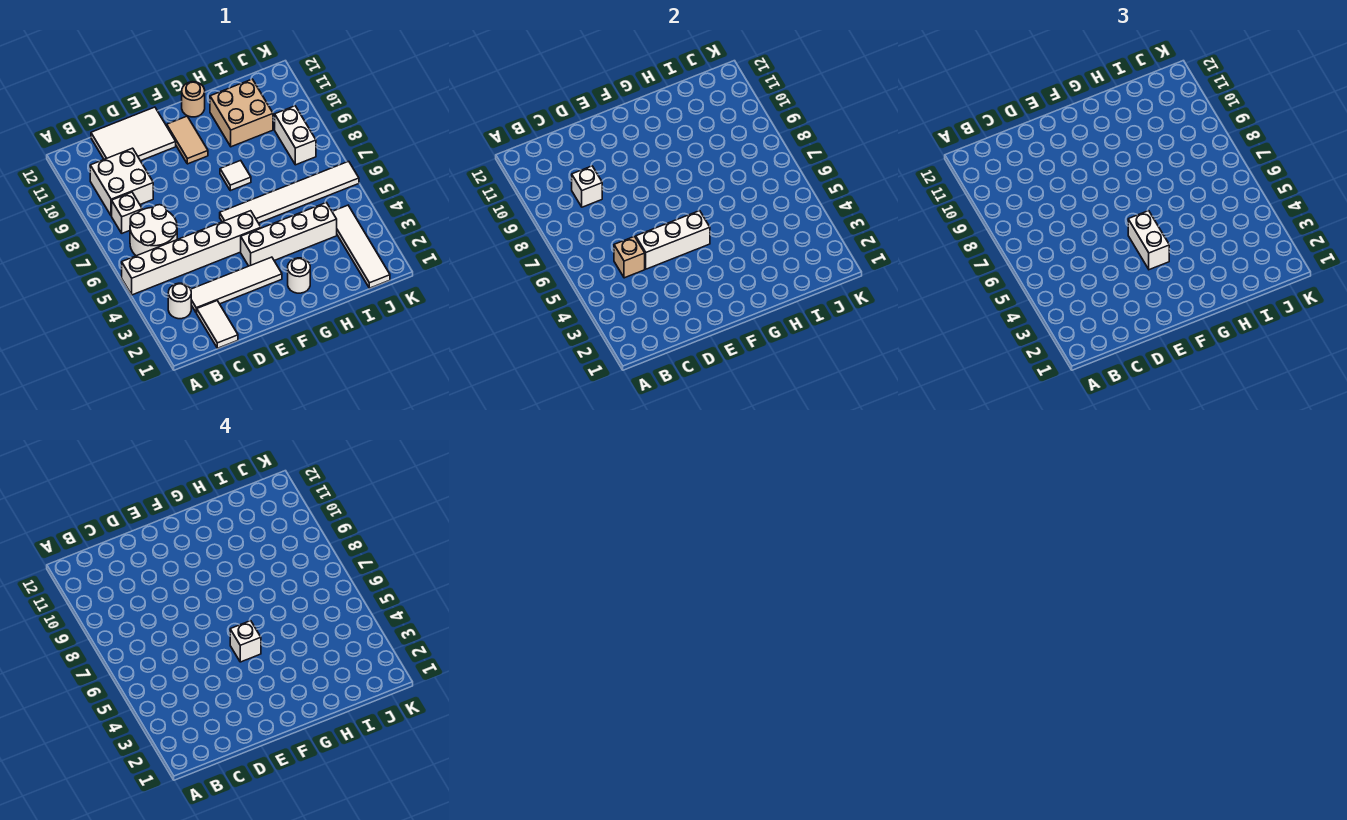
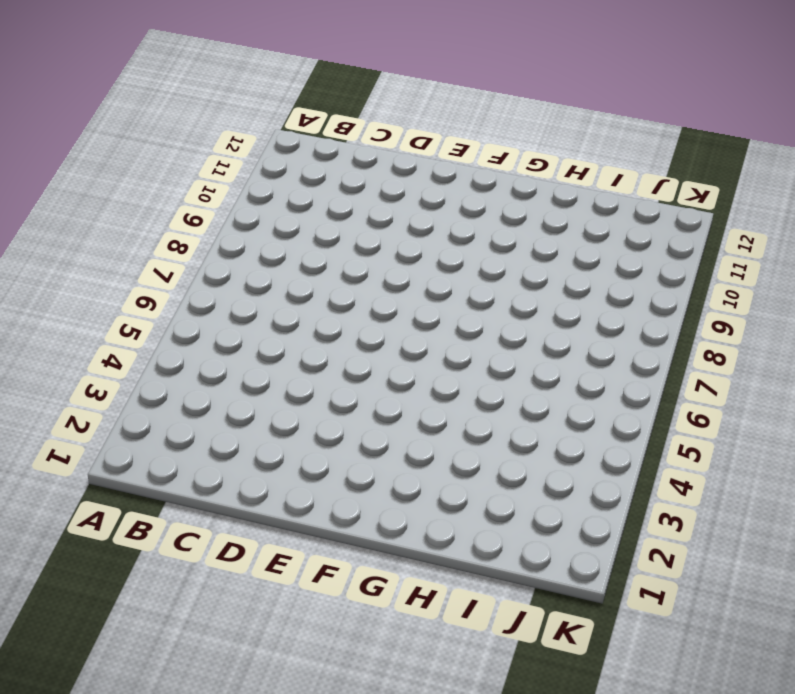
none -> white brick A5:F5 level 1
none -> white round brick B3 level 1
none -> white round brick B6:C7 level 1

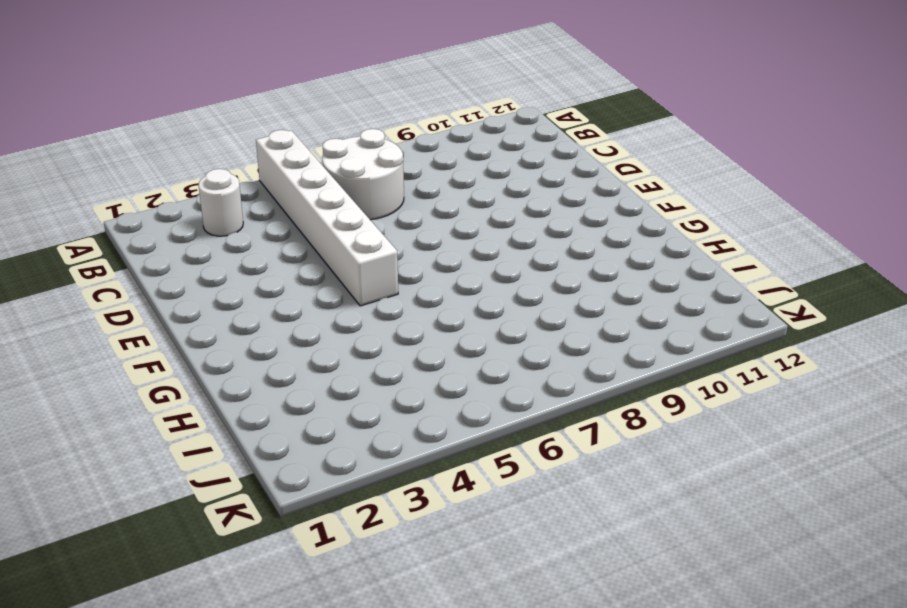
none -> white brick B8 level 1
none -> white brick B9:C10 level 1
none -> white tile C1:C2 level 1

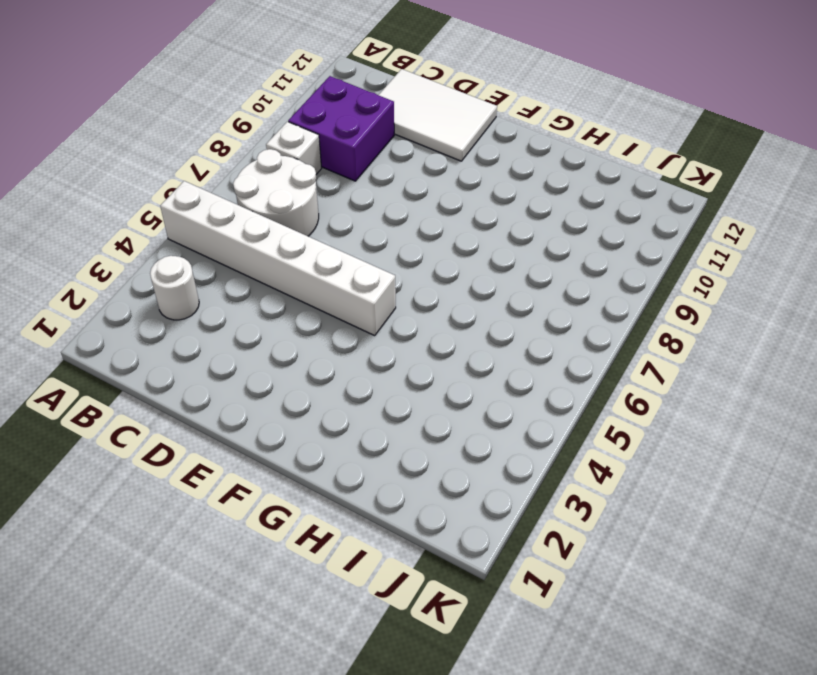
purple brick B9:C10 level 1 -> white brick B9:C10 level 1
none -> white tile C1:C2 level 1
none -> white tile C3:F3 level 1
none -> white brick F4:I4 level 1

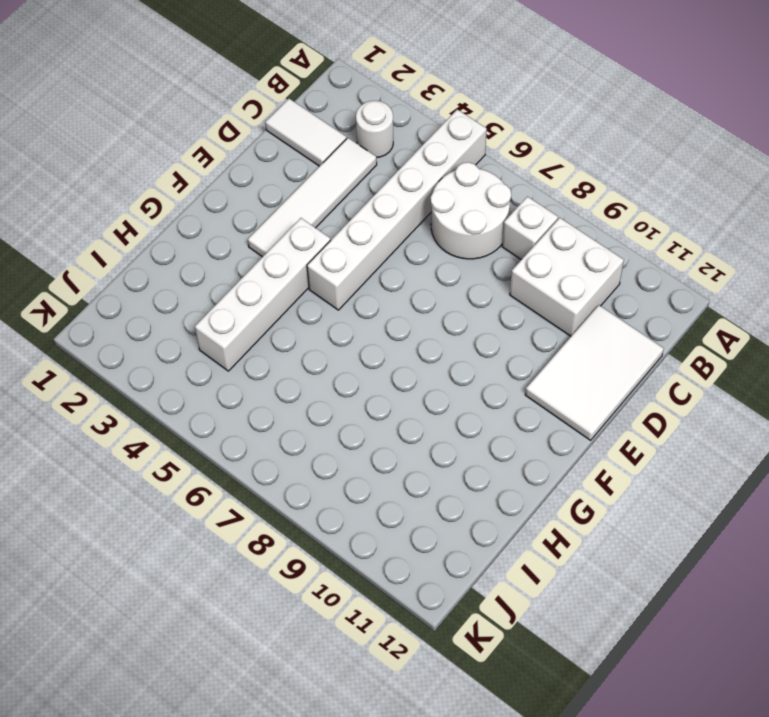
none -> white tile F6:K6 level 1
none -> tan tile F10:F11 level 1
none -> white round brick G2 level 1

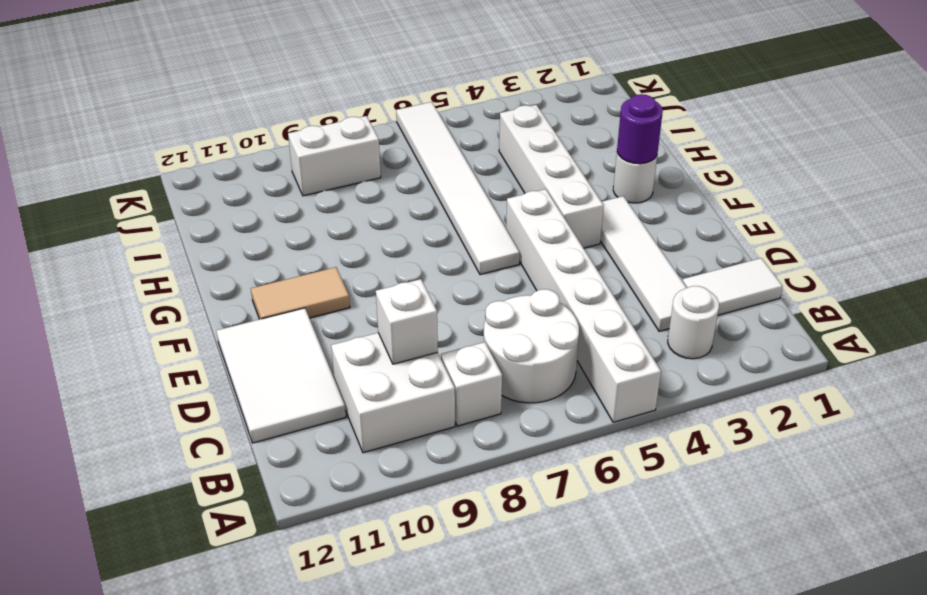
purple round brick G2 level 2 -> none
none -> white tile G8 level 1
none -> tan round brick G12 level 1
none -> tan brick H10:I11 level 1

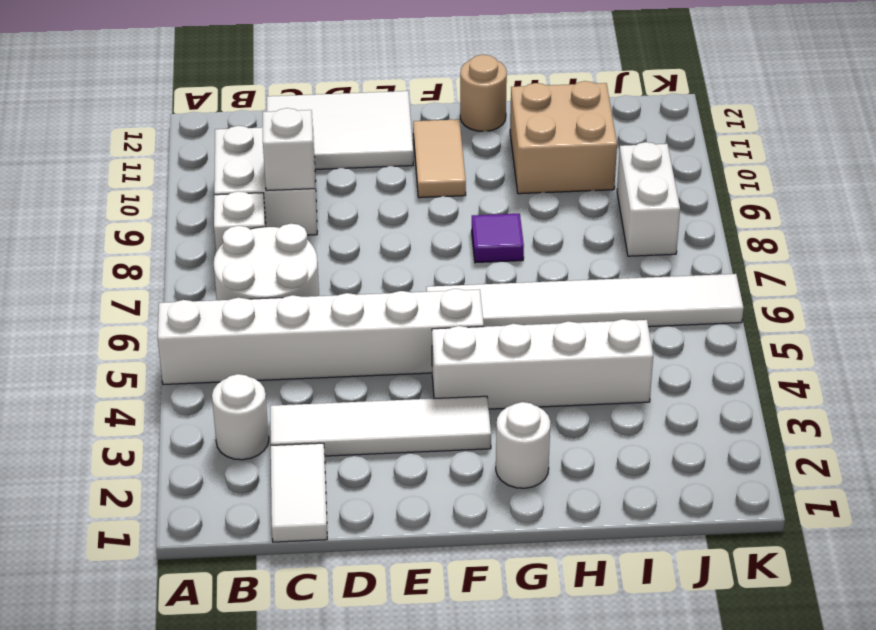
purple tile G8 level 1 -> white tile G8 level 1
none -> white tile J1:J4 level 1
none -> tan brick C5 level 2
none -> white brick D5:F5 level 2

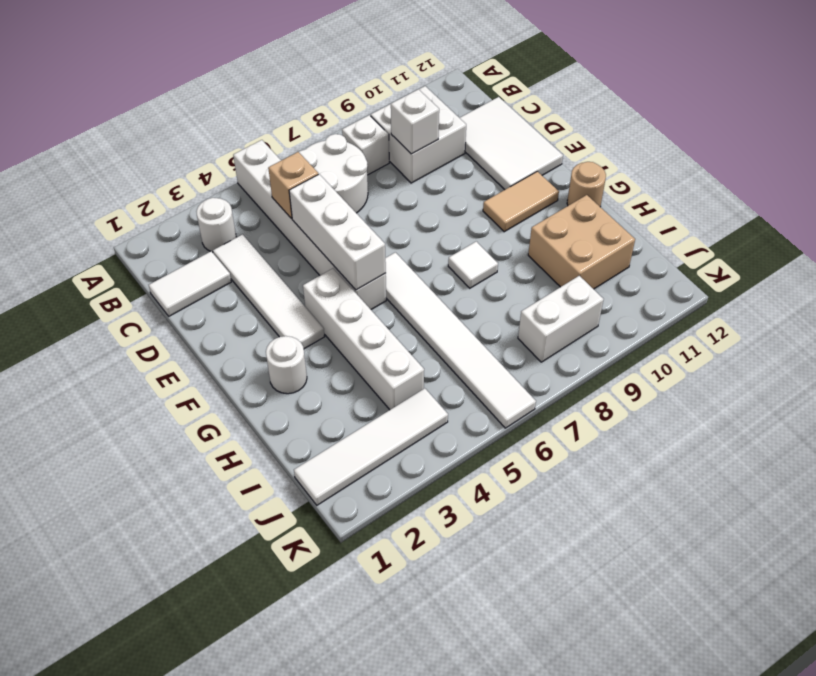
none -> white brick F4:F5 level 3
none -> white brick F5 level 4

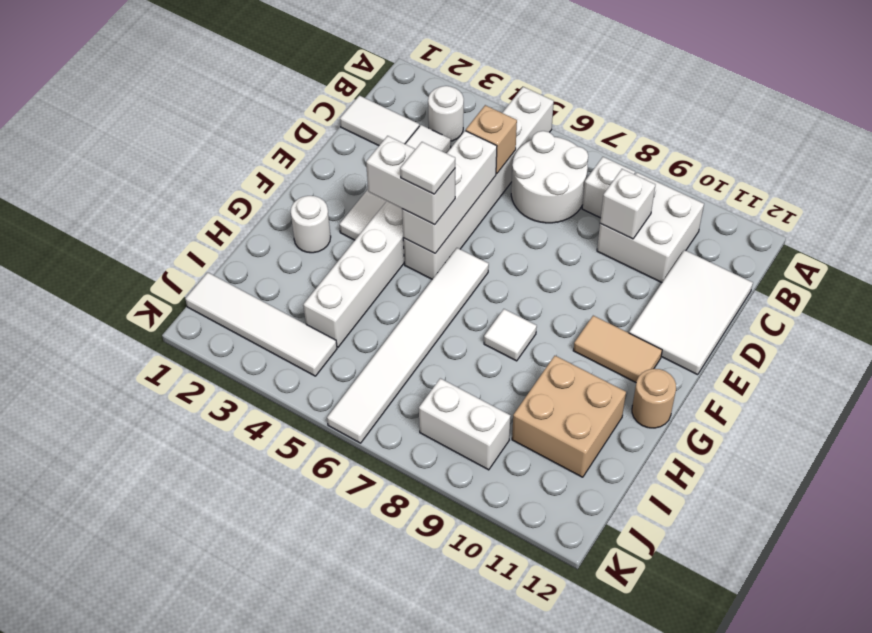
white tile F5 level 4 -> white brick F5 level 4

